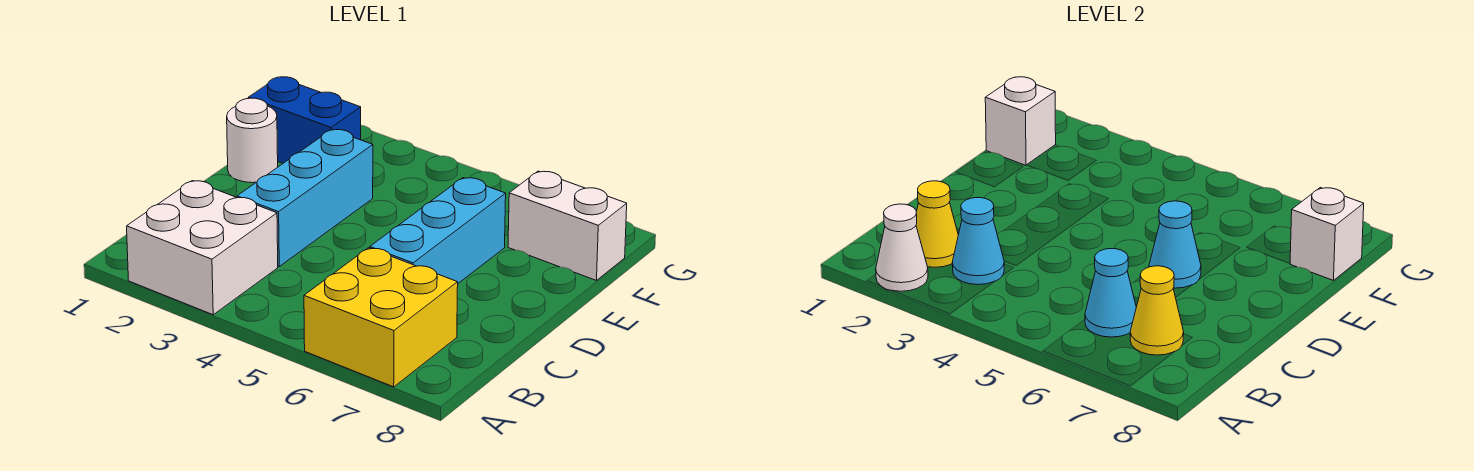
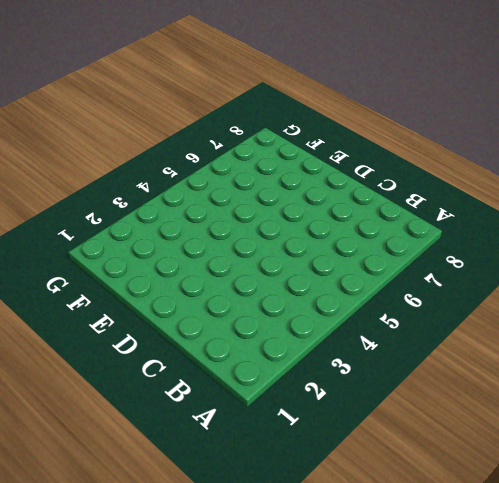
none -> white brick A2:B3 level 1
none -> yellow brick A6:B7 level 1
none -> cyan brick C3:E3 level 1

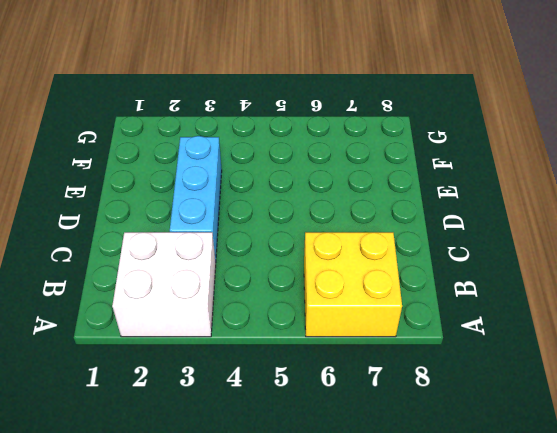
none -> cyan brick C6:E6 level 1
none -> white round brick E1 level 1
none -> blue brick F1:F2 level 1

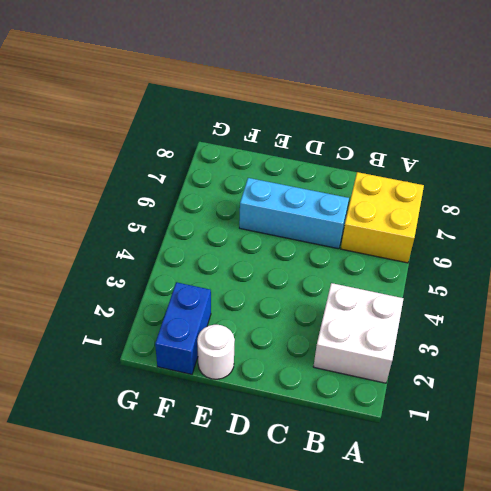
none -> cyan brick C3:E3 level 1
none -> white brick F7:F8 level 1
none -> white cone A2 level 2

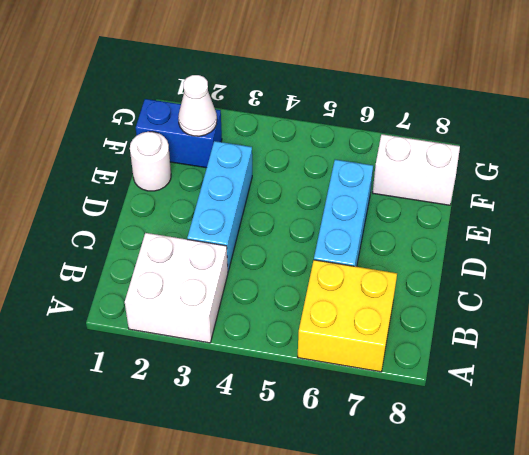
white cone F2 level 2 -> white cone A2 level 2
none -> yellow cone B2 level 2
none -> cyan cone B3 level 2
none -> cyan cone B6 level 2

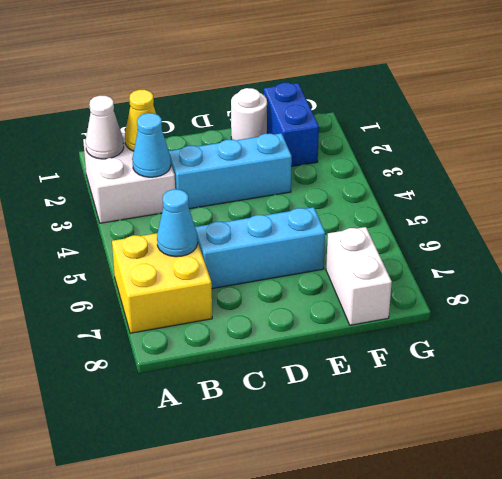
none -> yellow cone B7 level 2
none -> cyan cone D6 level 2
none -> white brick F1 level 2

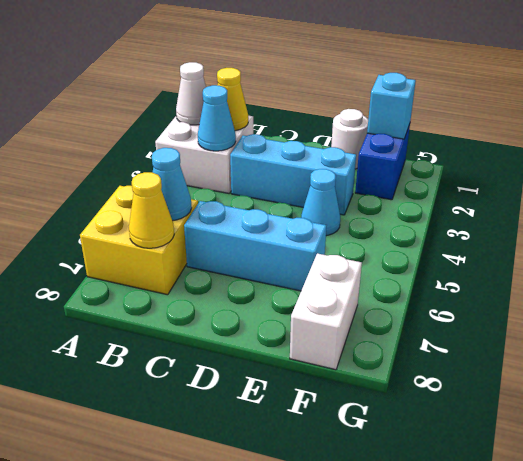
cyan cone E4 level 1 -> cyan cone D6 level 2
cyan brick F1 level 2 -> white brick F1 level 2
none -> white brick F8 level 2

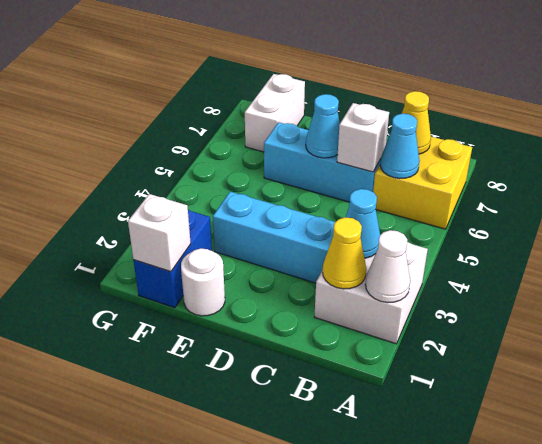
white brick C6 level 2 -> white brick F8 level 2

